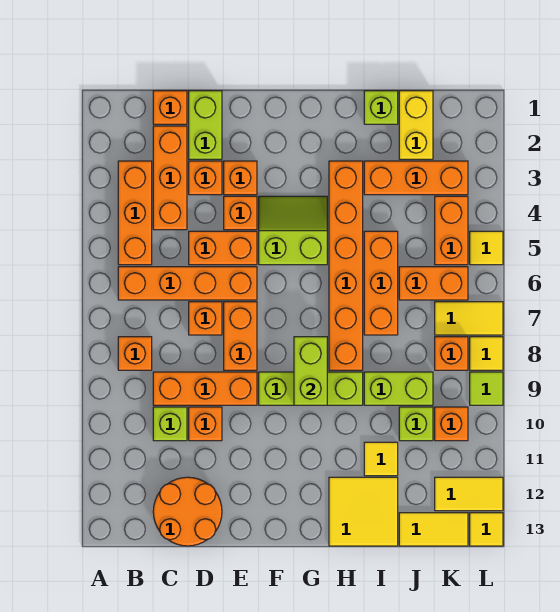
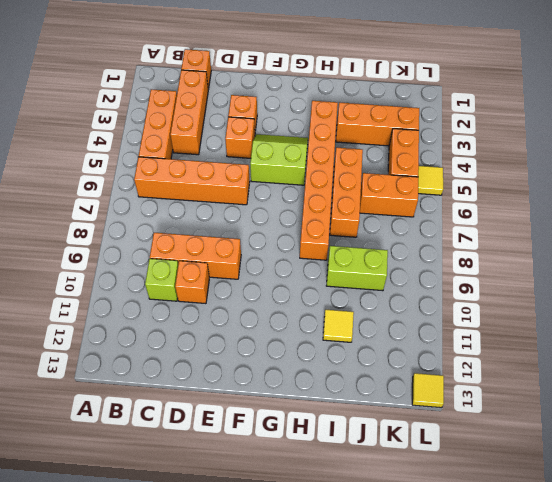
none -> orange brick B8 level 1
none -> orange round brick C12:D13 level 1
none -> lime brick D1:D2 level 1
none -> orange brick D3 level 1

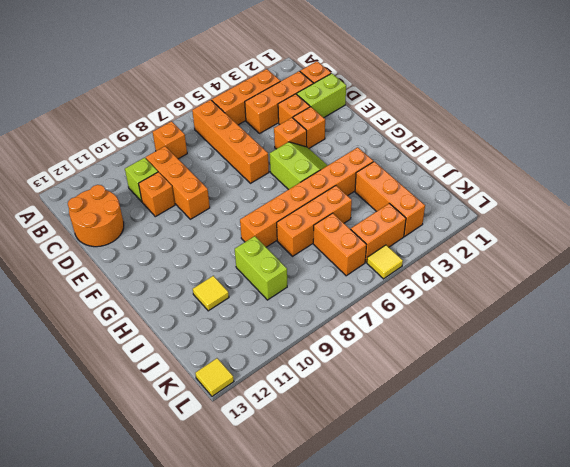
none -> orange brick D5:E5 level 1
none -> orange brick D7 level 1
none -> orange brick E7:E8 level 1
none -> lime brick F9:H9 level 1

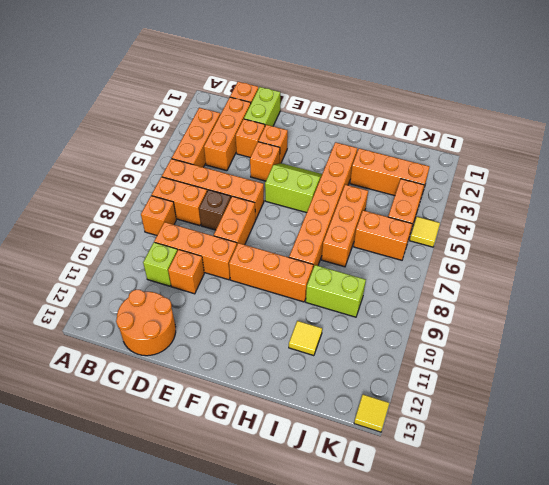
orange brick B7:C7 level 1 -> orange brick D5:E5 level 1
brown brick D7 level 1 -> orange brick D7 level 1
orange brick F9:H9 level 1 -> lime brick F9:H9 level 1
none -> yellow tile H12:I13 level 1
none -> lime brick I1 level 1
none -> yellow brick J1:J2 level 1
none -> lime brick J10 level 1

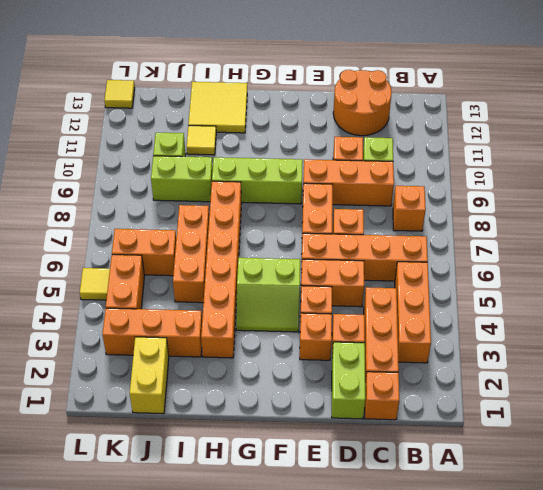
none -> lime brick I1 level 1
none -> yellow tile J13:K13 level 1
none -> yellow tile K7:L7 level 1
none -> orange brick K8 level 1

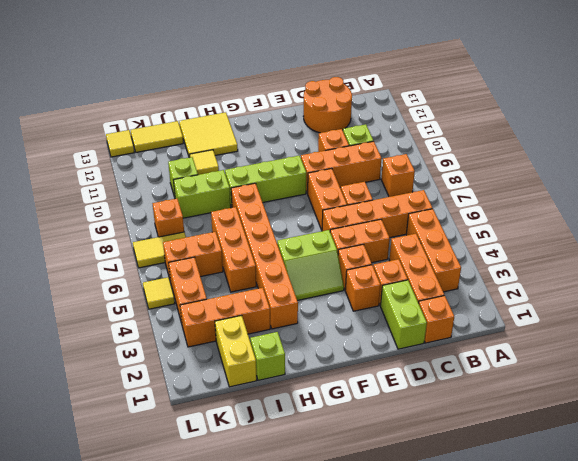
none -> orange brick K10 level 1
none -> yellow tile K12:L12 level 1
none -> yellow tile L8 level 1
none -> lime tile L9 level 1

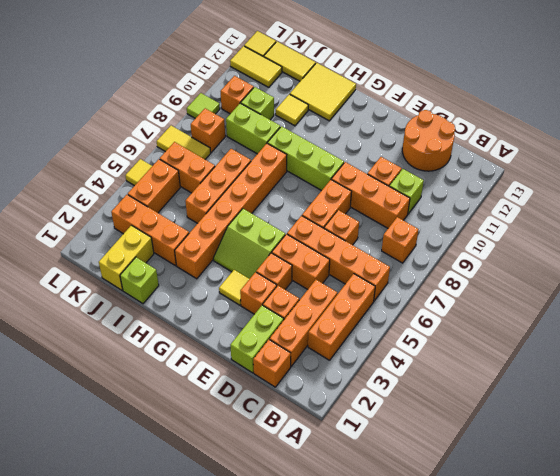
yellow tile F3 level 1 -> yellow tile L8 level 1
none -> lime brick G8:G9 level 2

